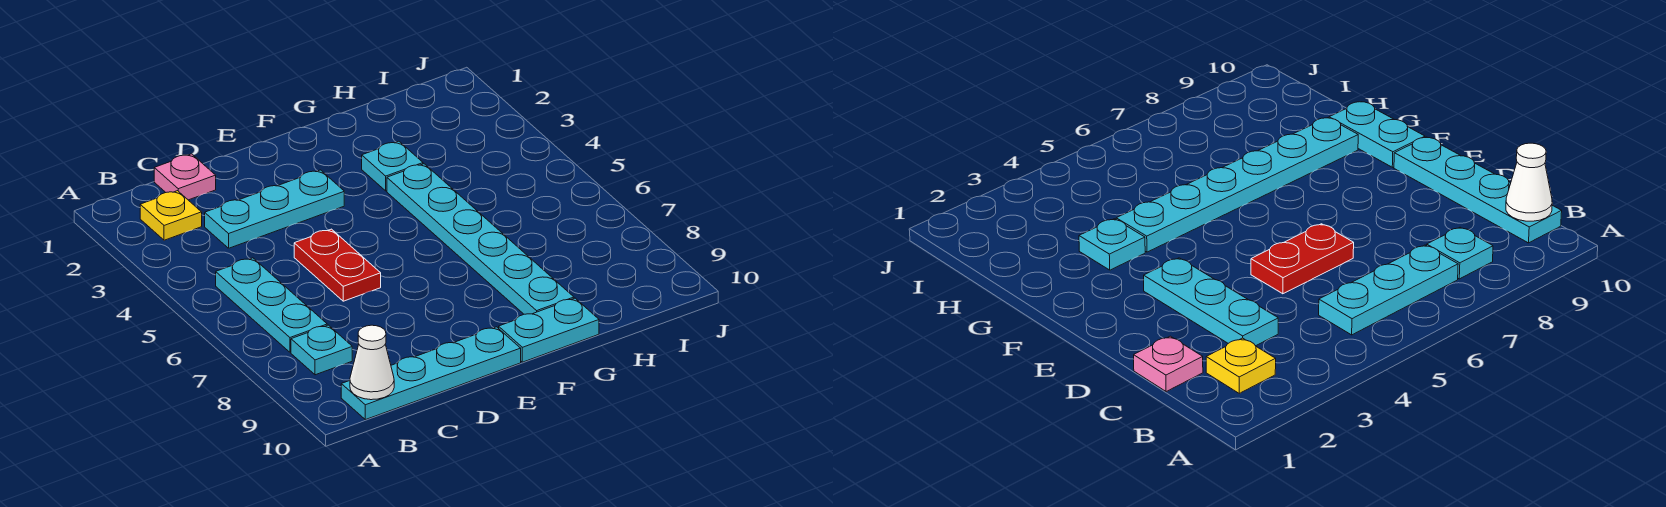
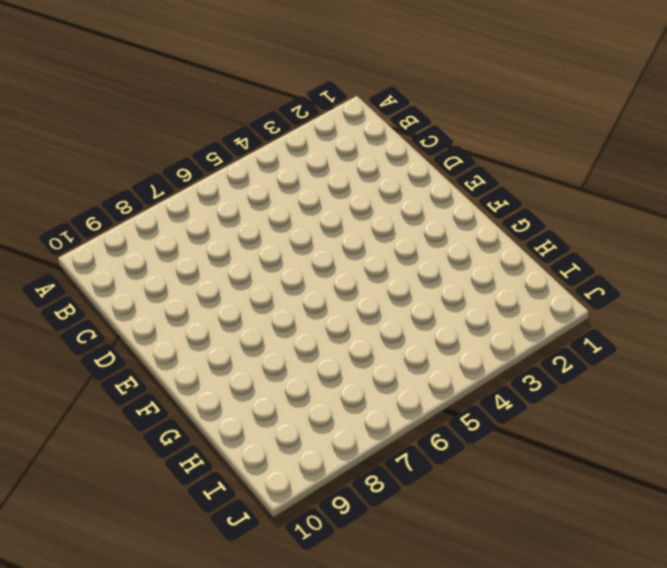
none -> yellow plate B2 level 1
none -> cyan plate B5:B7 level 1

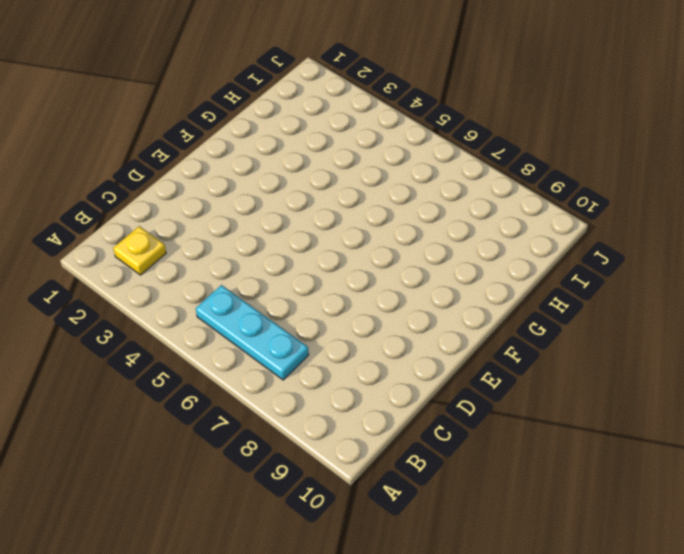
none -> cyan plate B8 level 1
none -> cyan plate B10:E10 level 1

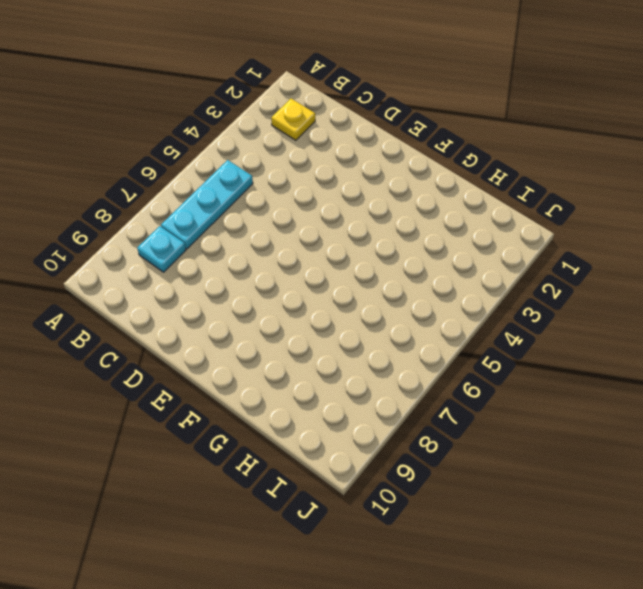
none -> cyan plate B10:E10 level 1
none -> pink plate C1 level 1

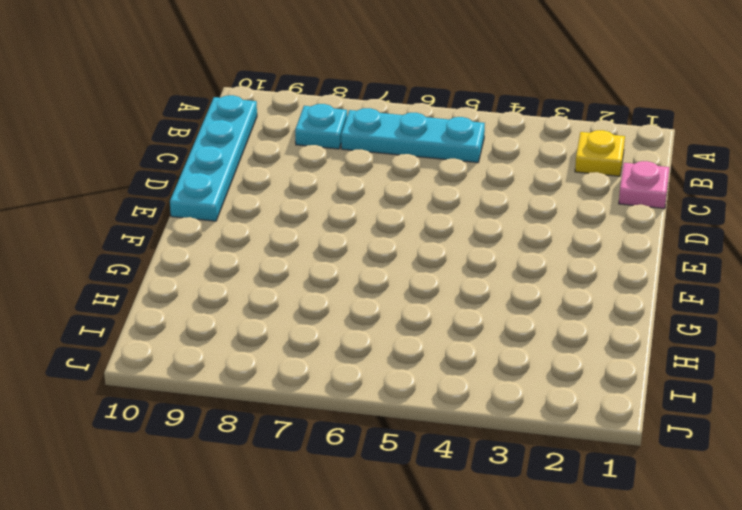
none -> cyan plate C3:E3 level 1
none -> red plate D5:D6 level 1

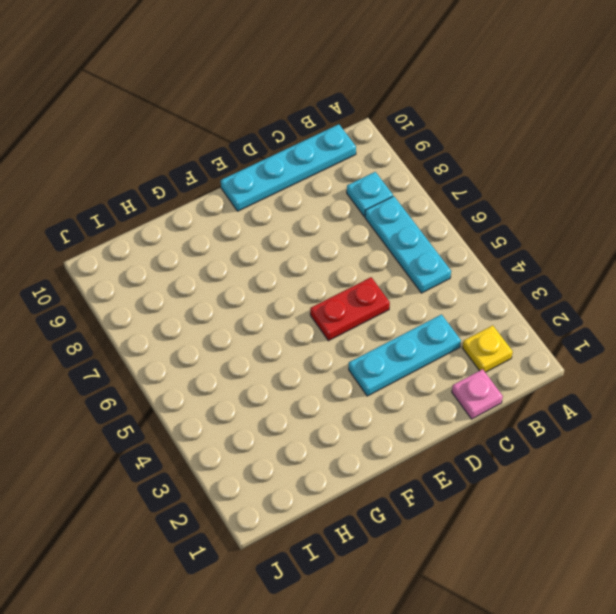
red plate D5:E5 level 1 -> red plate D5:D6 level 1
none -> cyan plate F10:G10 level 1
none -> cyan plate G3 level 1

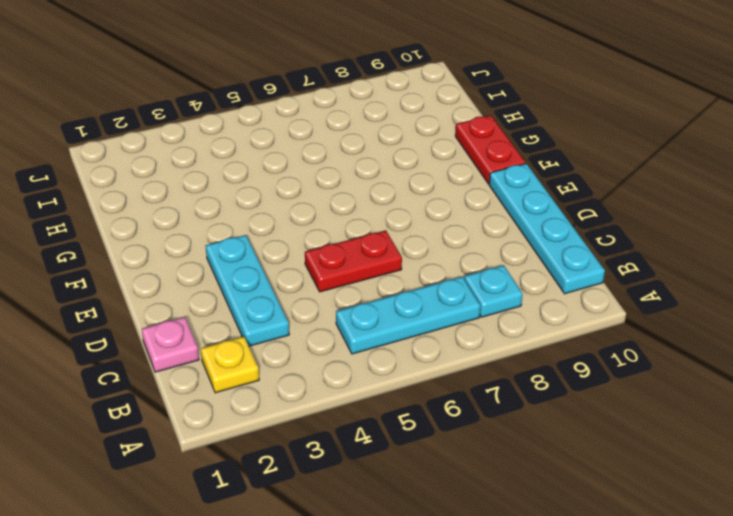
red plate F10:G10 level 1 -> cyan plate F10:G10 level 1
none -> cyan plate G3 level 1
none -> cyan plate G4:G9 level 1

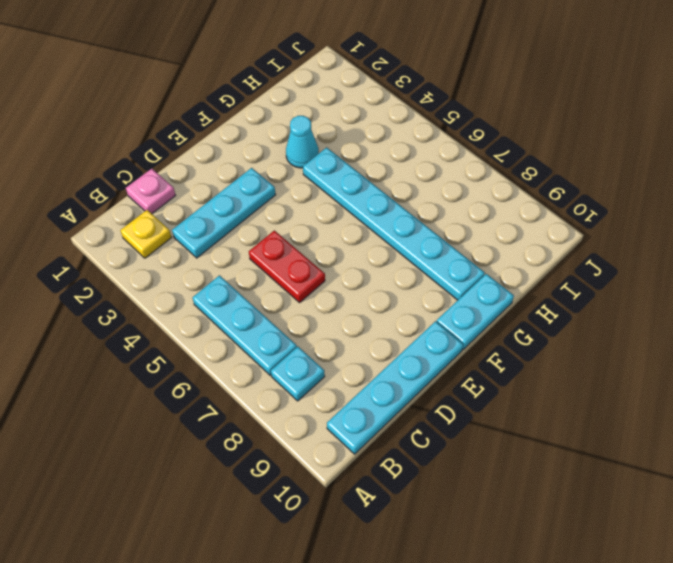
cyan cone G3 level 1 -> cyan plate G3 level 1
none -> white cone B10 level 2

